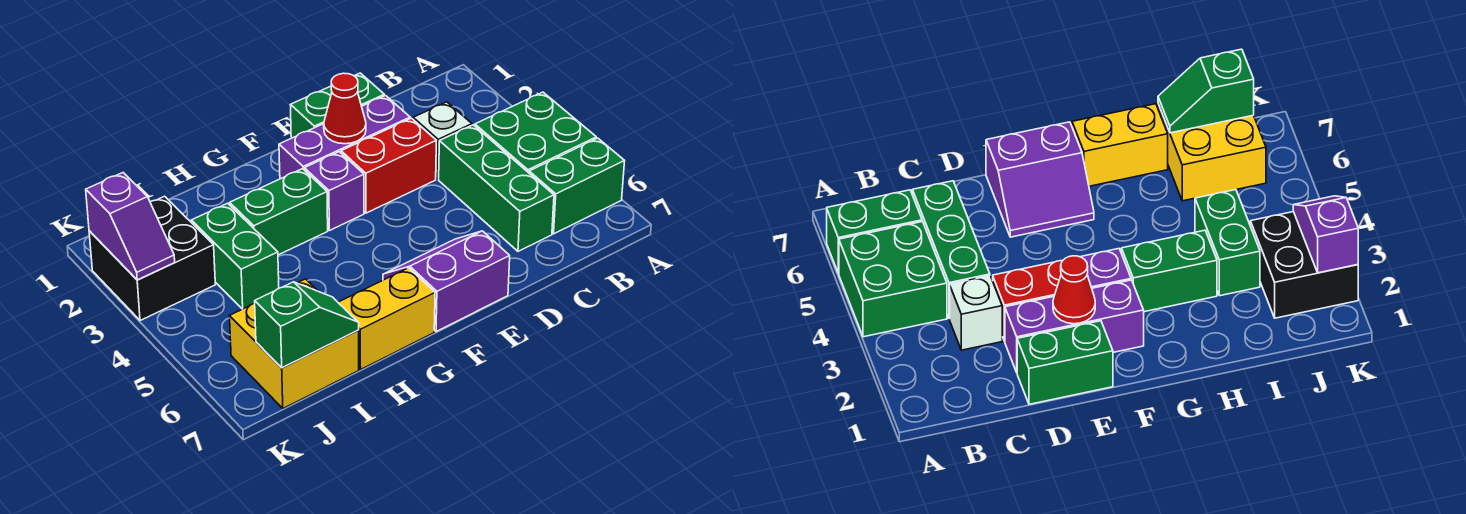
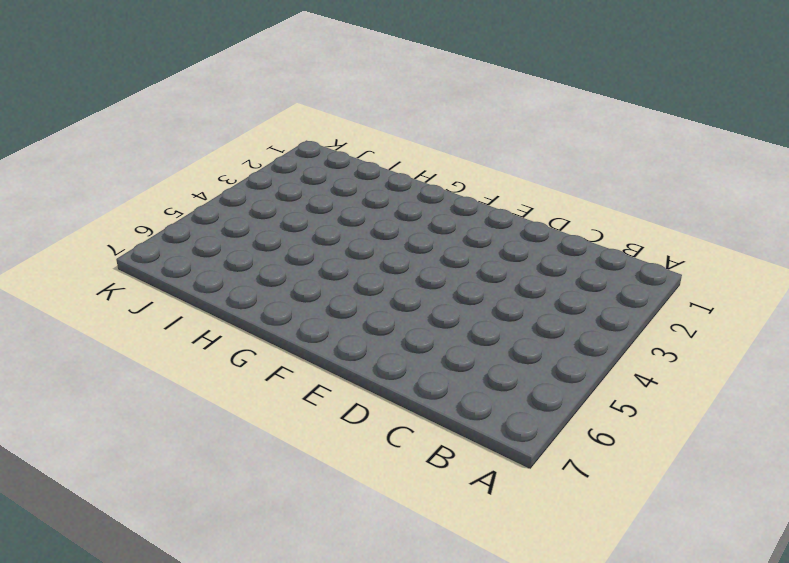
none -> green brick A4:B5 level 1
none -> green brick A6:B6 level 1
none -> white brick C3 level 1

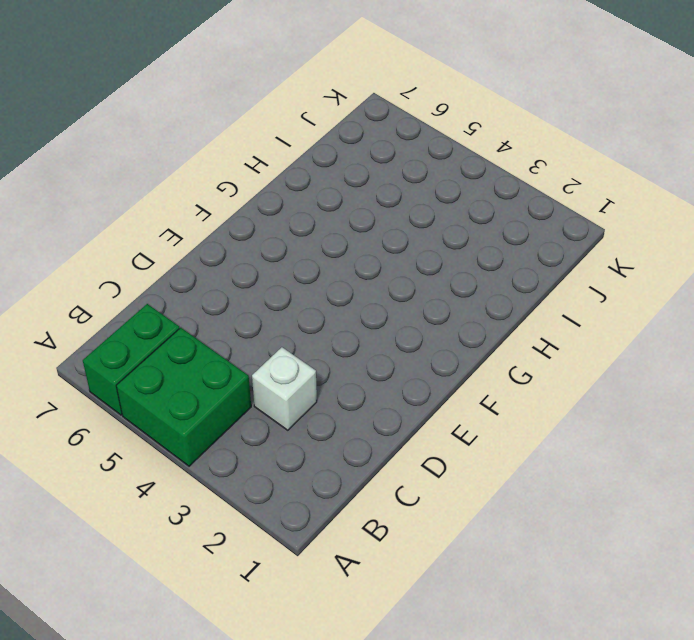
none -> green brick C4:C6 level 1
none -> green brick D1:E1 level 1
none -> purple brick D2:F2 level 1

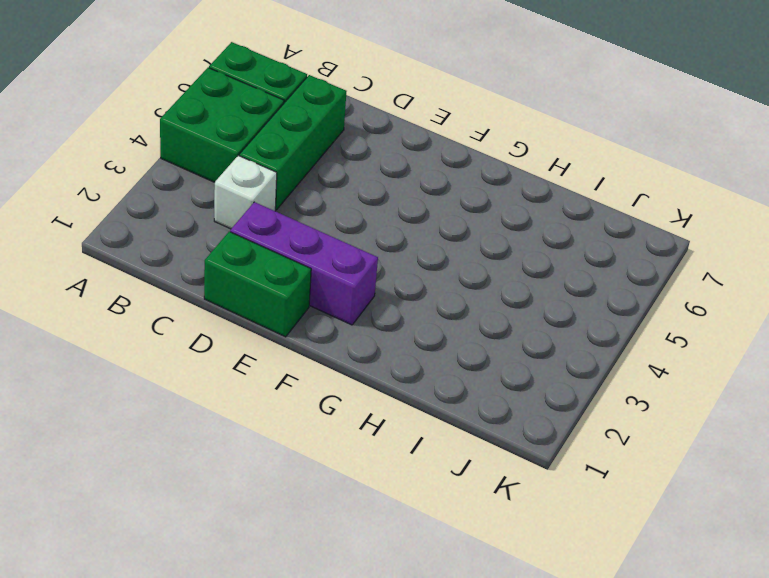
none -> red brick D3:E3 level 1
none -> purple slope E6:F7 level 1 top 7
none -> purple brick F3 level 1

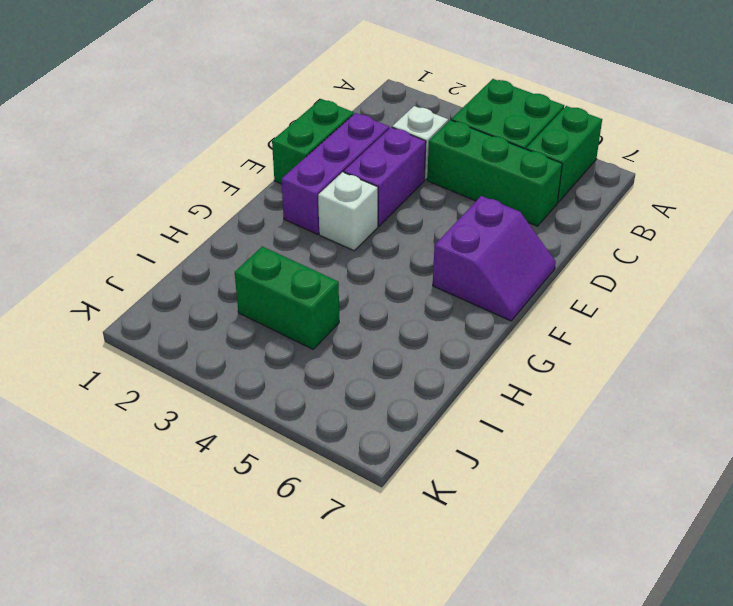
purple brick D3:E3 level 1 -> red brick D3:E3 level 1
purple slope E6:F7 level 1 top 6 -> purple slope E6:F7 level 1 top 7
white brick F3 level 1 -> purple brick F3 level 1
none -> green brick G3:H3 level 1
none -> yellow brick G7:H7 level 1
none -> yellow brick I6:J7 level 1

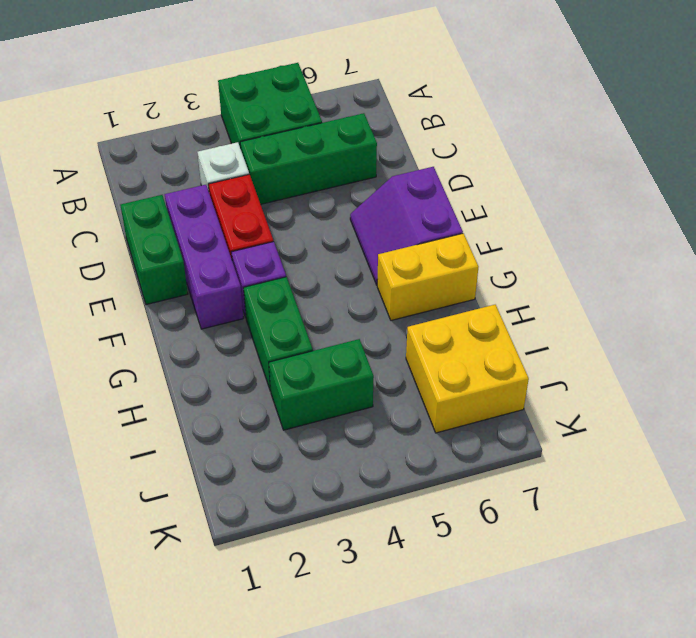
yellow brick G6:G7 level 1 -> yellow brick G7:H7 level 1
none -> green brick A6:B6 level 1
none -> black brick J2:K3 level 1
none -> red cone E2 level 2

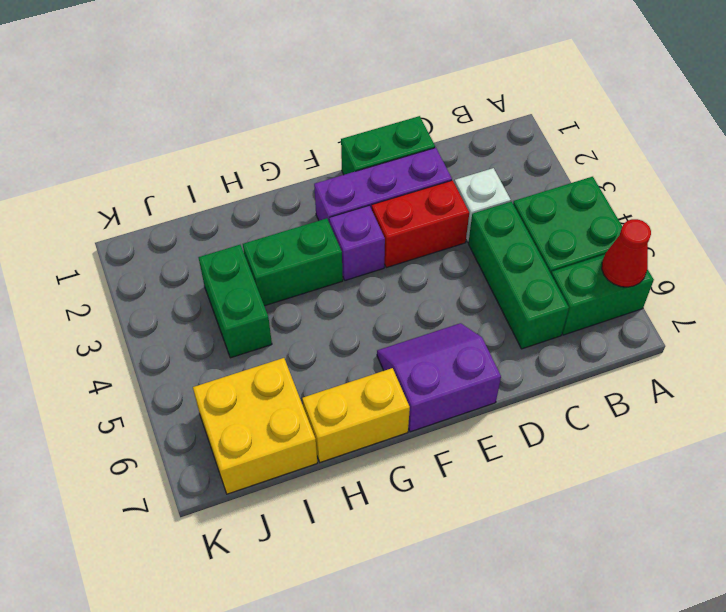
red cone A6 level 2 -> red cone E2 level 2
none -> black brick J2:K3 level 1
none -> green slope I7:J7 level 2 top J
none -> purple slope K2:K3 level 2 top 2

